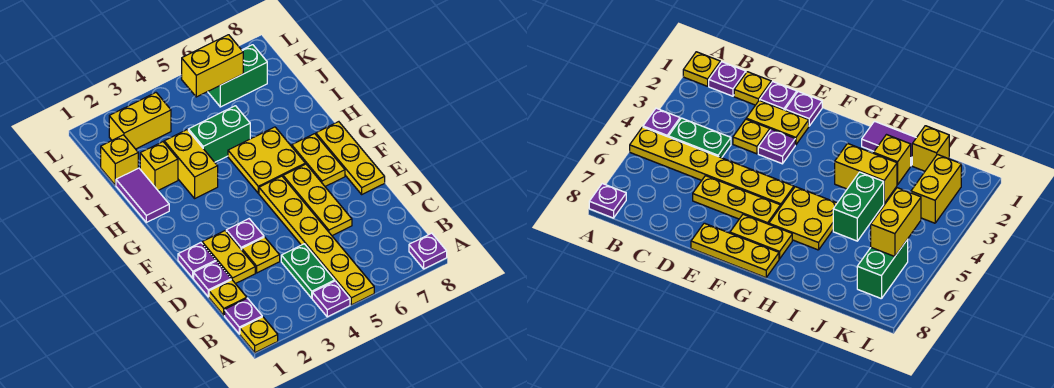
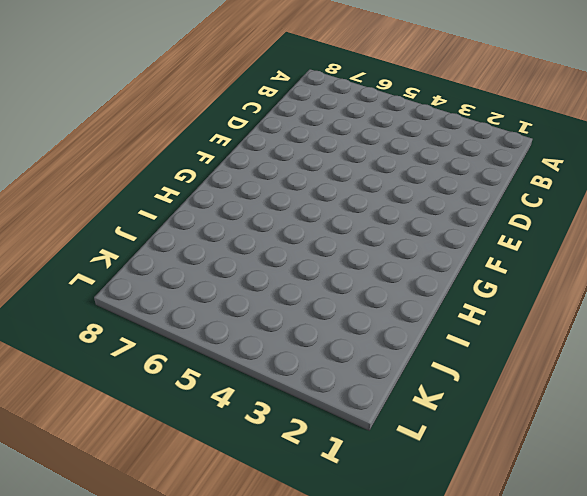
none -> yellow plate A1 level 1
none -> purple plate A4 level 1
none -> yellow plate A5:F5 level 1

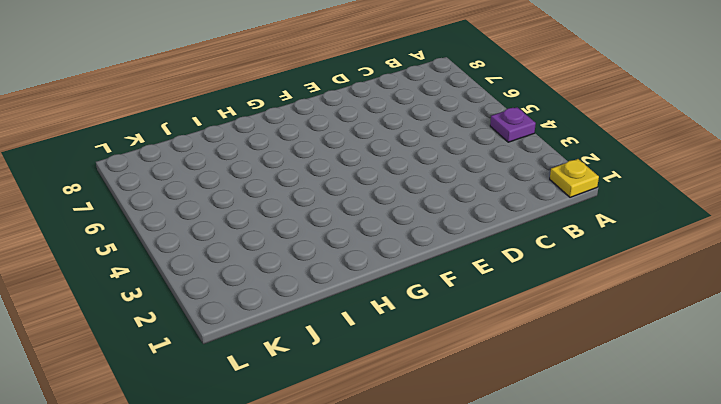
none -> yellow plate A5:F5 level 1
none -> purple plate A8 level 1
none -> purple plate B1 level 1

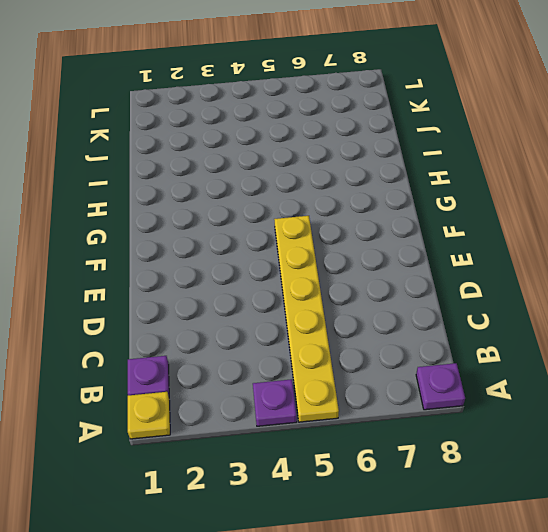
none -> green plate B4:C4 level 1
none -> yellow plate C1 level 1
none -> purple plate D1 level 1

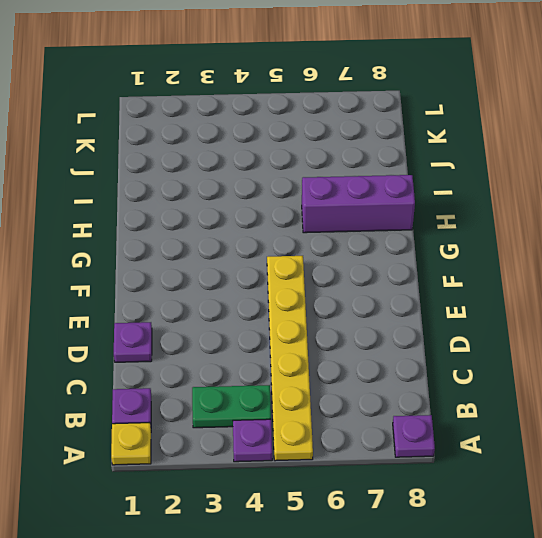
green plate B3:B4 level 1 -> green plate B4:C4 level 1
purple brick H6:H8 level 1 -> yellow plate G5:H6 level 1
none -> yellow plate C1 level 1
none -> yellow plate D2:E2 level 1
none -> yellow plate D3 level 1

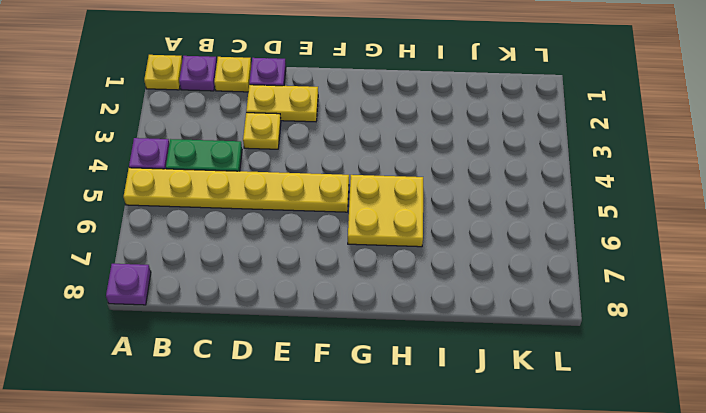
none -> yellow plate D6:F6 level 1
none -> purple plate E1 level 1
none -> purple plate E3 level 1

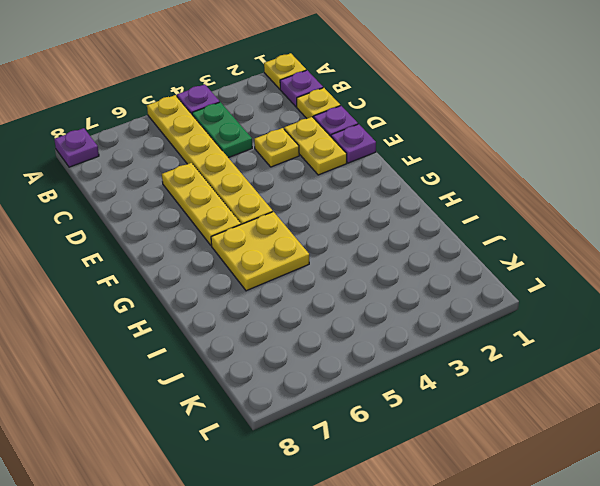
none -> purple plate E3 level 1
none -> yellow plate E8:G8 level 1
none -> yellow plate F7:G7 level 1

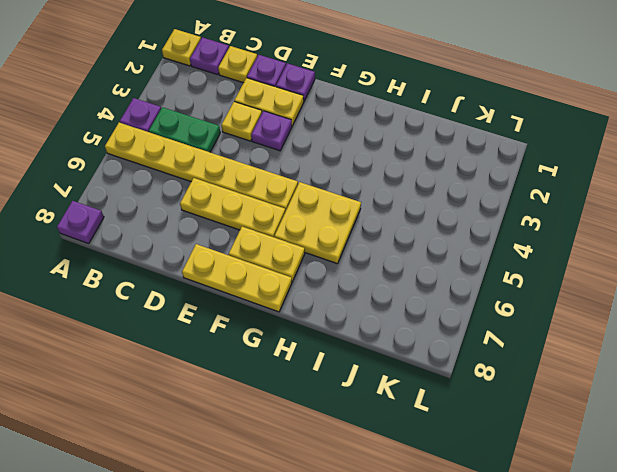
none -> purple tile H1:I1 level 1
none -> yellow brick H3:I3 level 1
none -> yellow brick I2 level 1

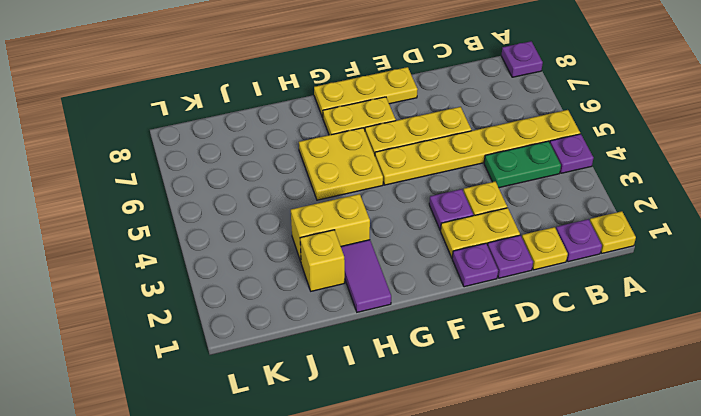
purple tile H1:H2 level 1 -> purple tile H1:I1 level 1
none -> green brick I4:I5 level 1
none -> yellow brick J1 level 1
none -> yellow brick K2:K3 level 1

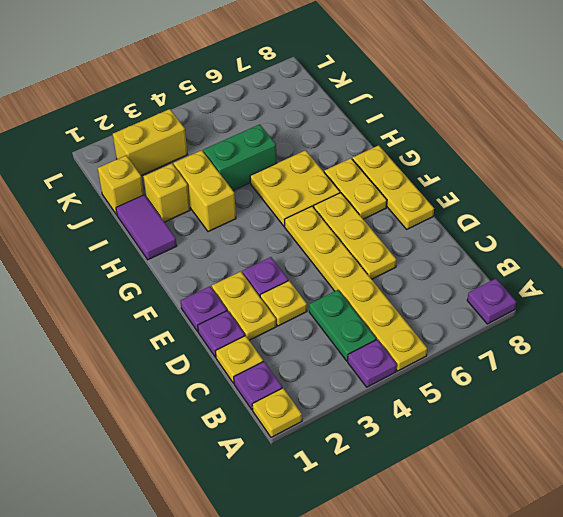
none -> green brick K6:K7 level 1
none -> yellow brick K5:K6 level 2

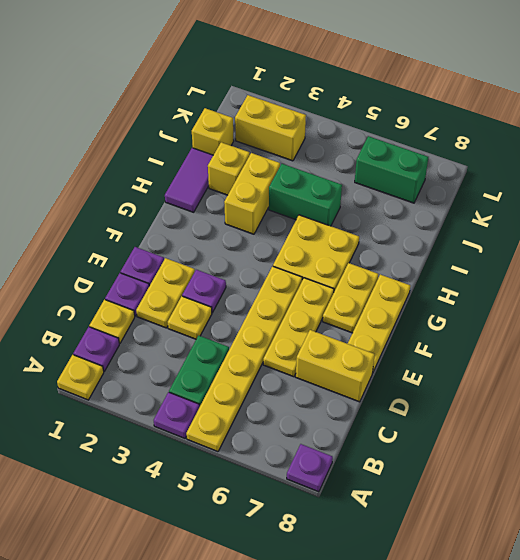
yellow brick D7:D8 level 1 -> yellow brick K5:K6 level 2

